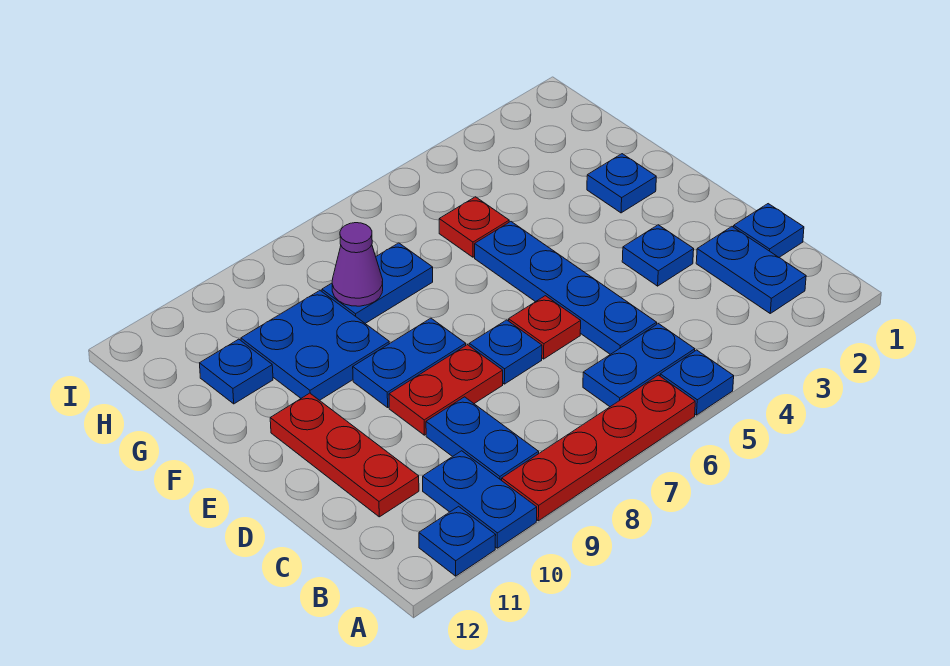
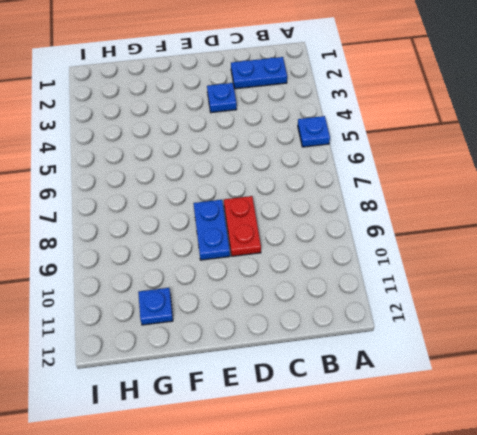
none -> red plate A6:A9 level 1
none -> blue plate A10:B10 level 1
none -> blue plate A11 level 1

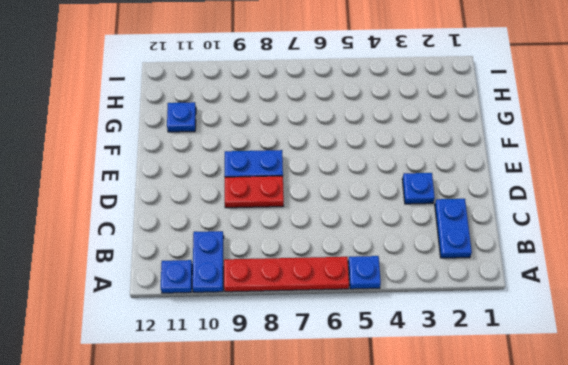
none -> blue plate B5:B6 level 1
none -> blue plate B9:C9 level 1
none -> blue plate C1 level 1

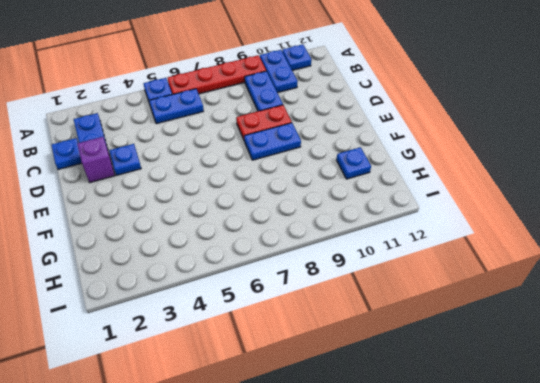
purple brick D2 level 1 -> none
none -> blue plate C5:F5 level 1
none -> red plate C11:E11 level 1
none -> red plate D6 level 1

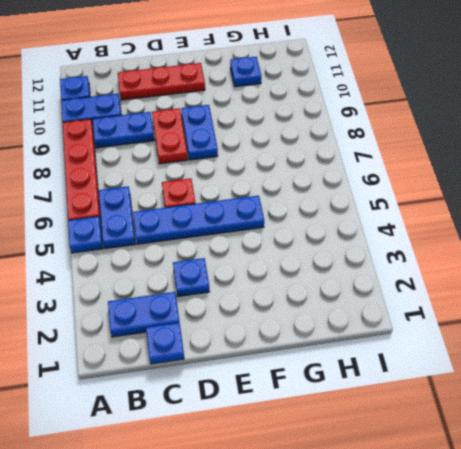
none -> blue plate D7 level 1
none -> blue plate F2 level 1
none -> blue plate F9:G10 level 1

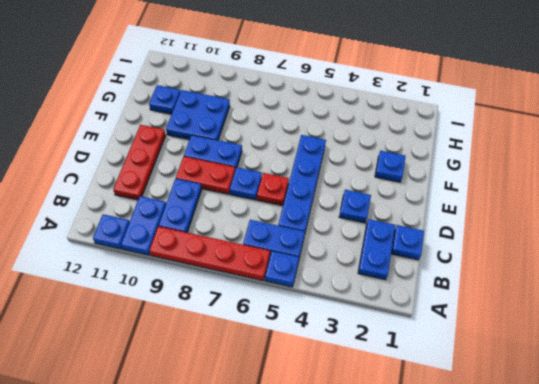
none -> red plate G5 level 1
none -> blue plate G7:G8 level 1
none -> purple cone G8 level 2

